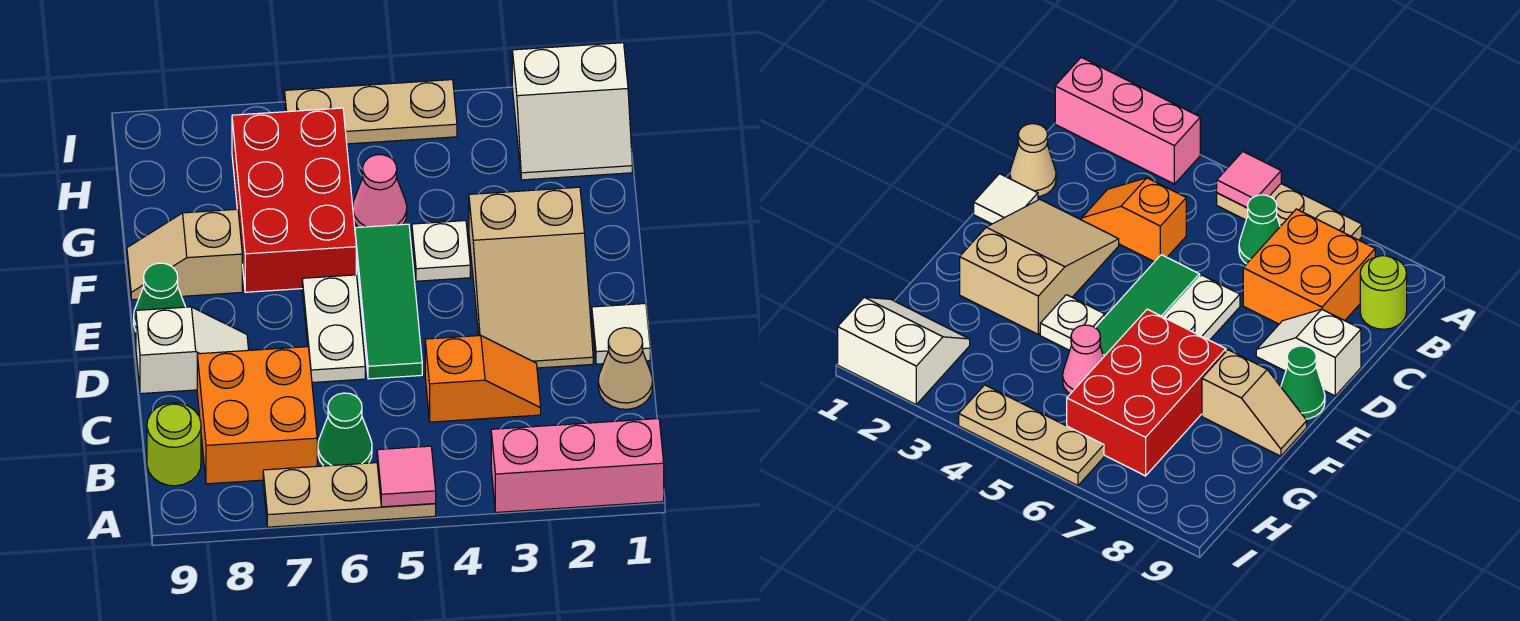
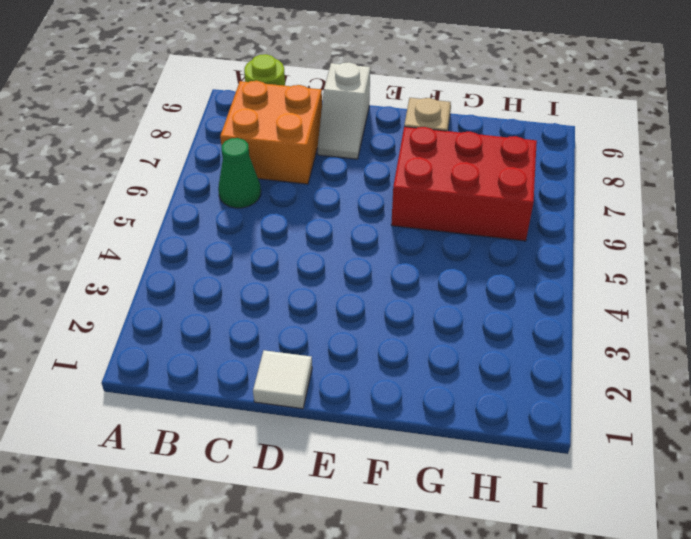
none -> pink brick A1:A3 level 1
none -> tan plate A5:A7 level 1
none -> tan cone C1 level 1

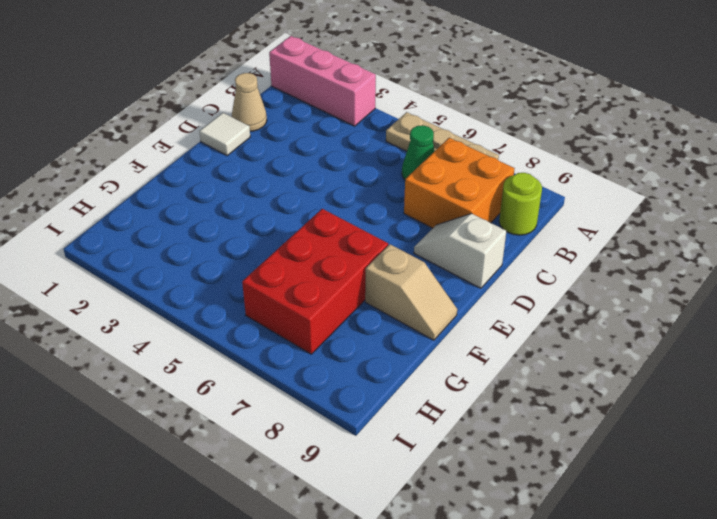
none -> orange slope C3:C4 level 1 top 4
none -> tan slope D2:F3 level 1 top F
none -> green tile D5:F5 level 1

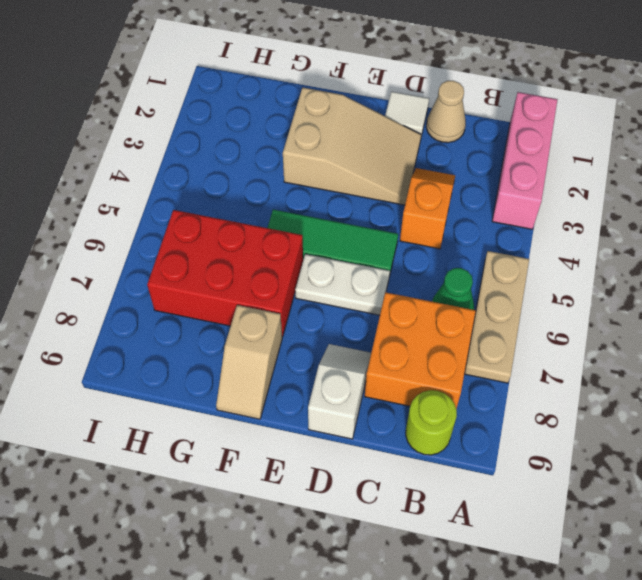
none -> green cone E9 level 1
none -> white plate F4 level 1
none -> pink cone G5 level 1

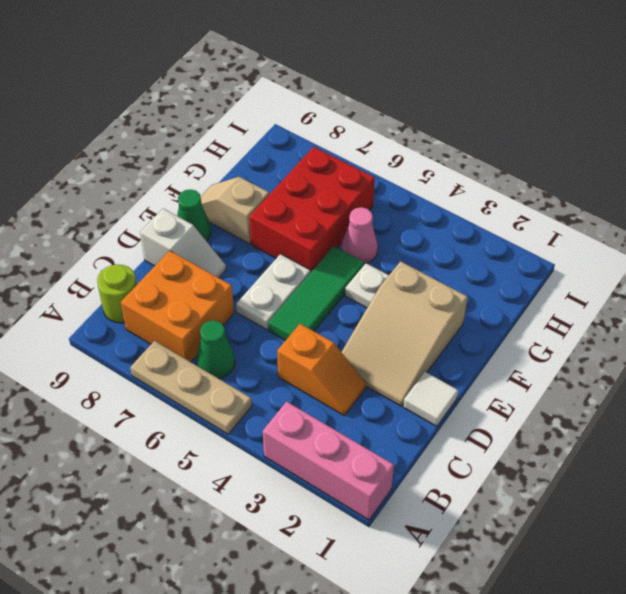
none -> tan cone C1 level 1
none -> white slope H1:I2 level 1 top I
none -> tan plate I4:I6 level 1

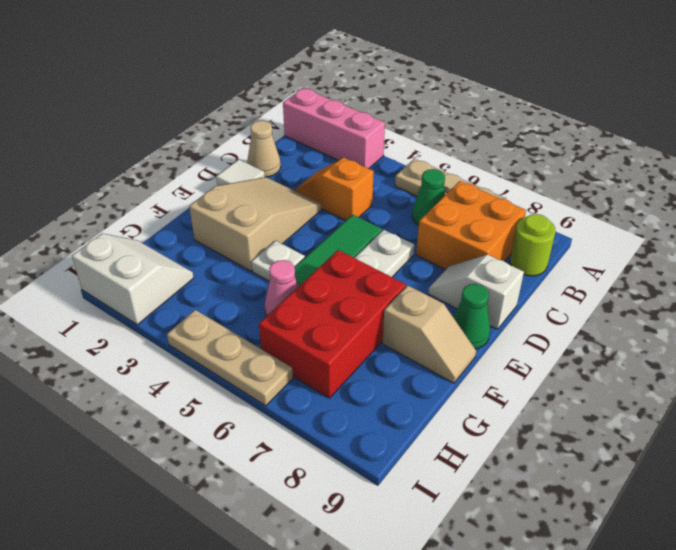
none -> pink tile A5 level 2

